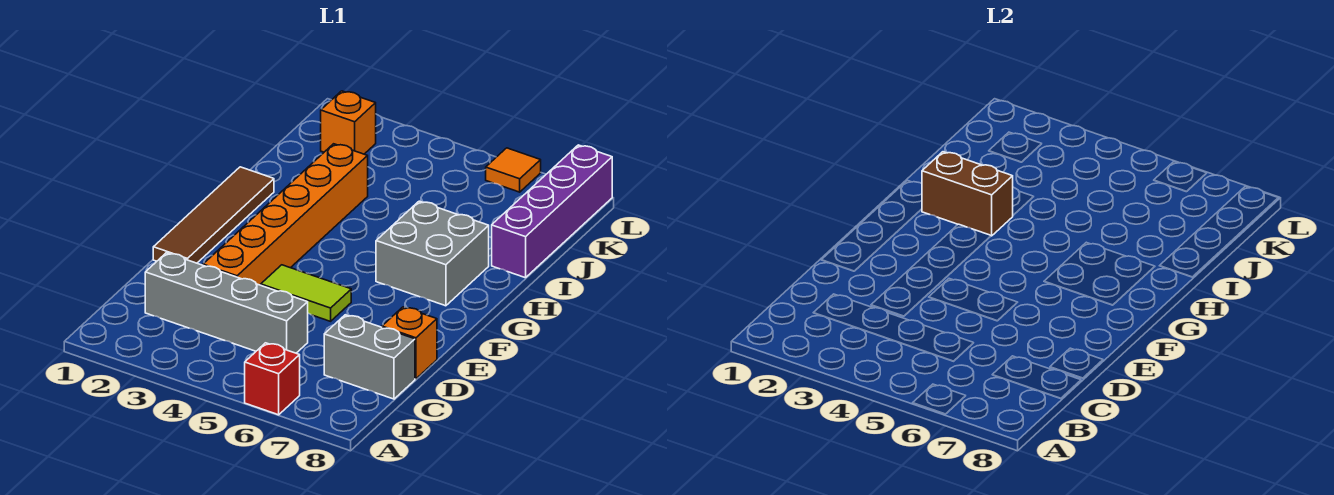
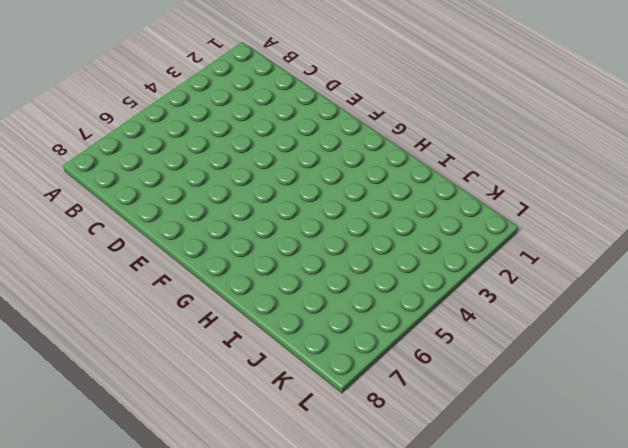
none -> red brick A6 level 1
none -> grey brick C2:C5 level 1
none -> grey brick C7:C8 level 1

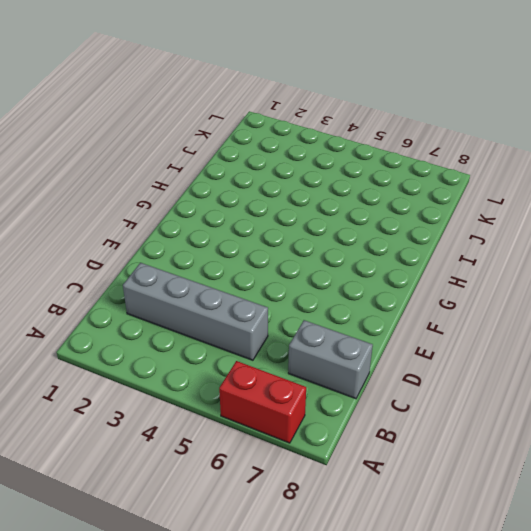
red brick A6:A7 level 1 -> red brick A6 level 1
none -> orange brick D3:I3 level 1
none -> orange brick D8 level 1
none -> brown tile E1:H1 level 1

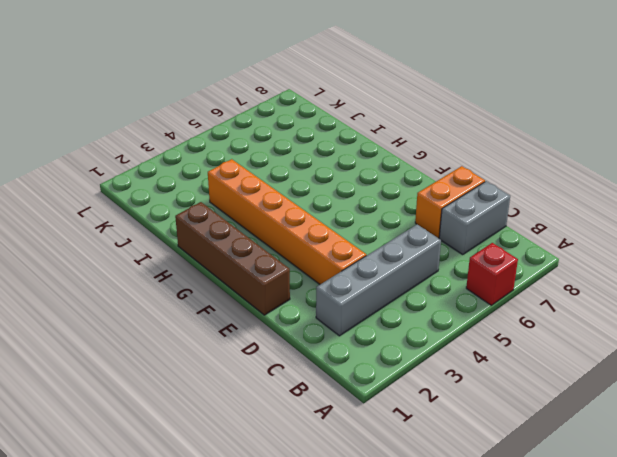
orange brick D7:D8 level 1 -> orange brick D8 level 1
brown brick E1:H1 level 1 -> brown tile E1:H1 level 1
none -> lime tile E4:E5 level 1
none -> grey brick G6:H7 level 1
none -> purple brick I8:L8 level 1

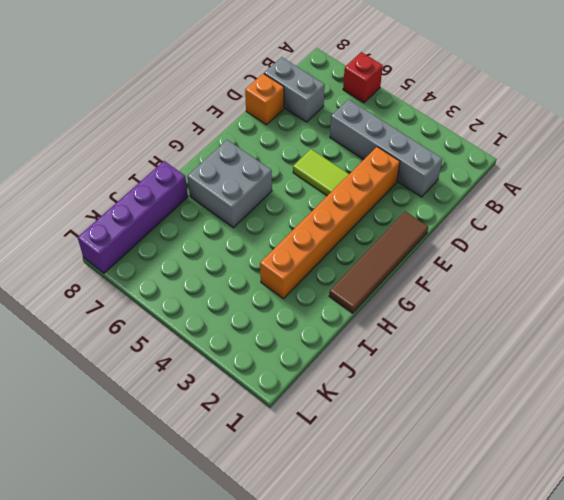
none -> orange brick K2 level 1
none -> orange tile L6 level 1
none -> brown brick H2:H3 level 2

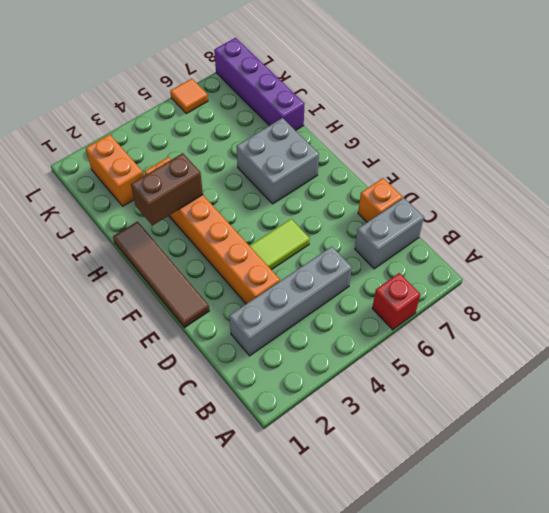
orange brick J2:K2 level 1 -> orange brick K2 level 1

